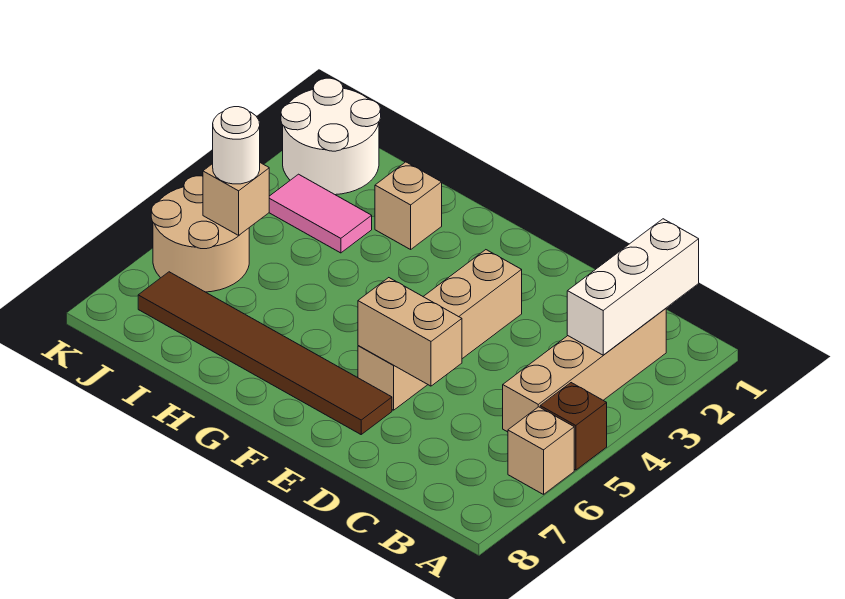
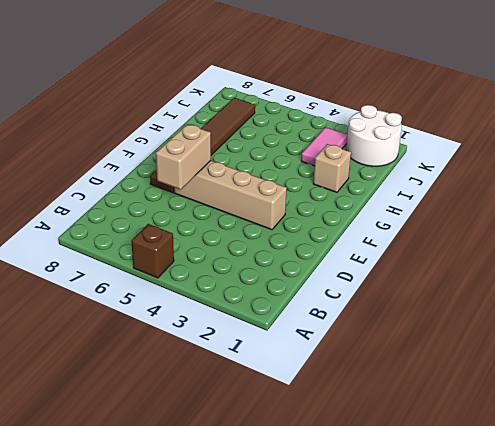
none -> tan brick A6 level 1
none -> tan brick B2:B5 level 1
none -> tan round brick J5:K6 level 1

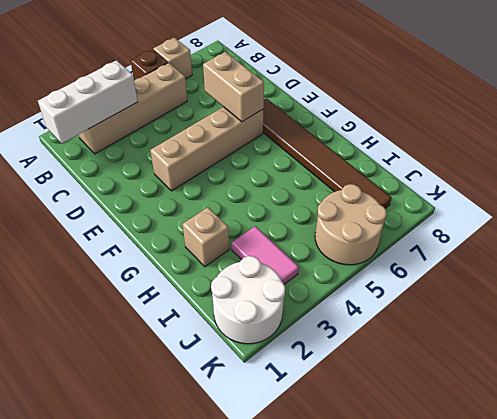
none -> tan brick J5 level 2
none -> white round brick J5 level 3

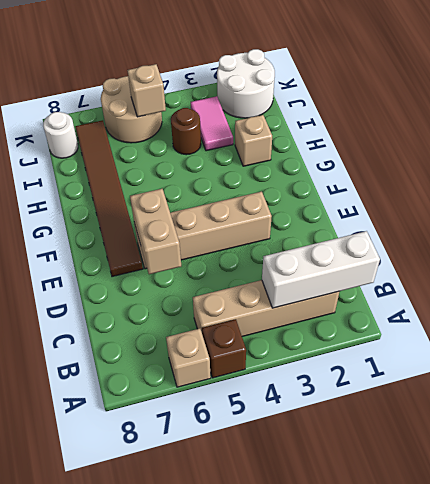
brown round brick I4 level 1 -> none
white round brick J8 level 1 -> white round brick J5 level 3

